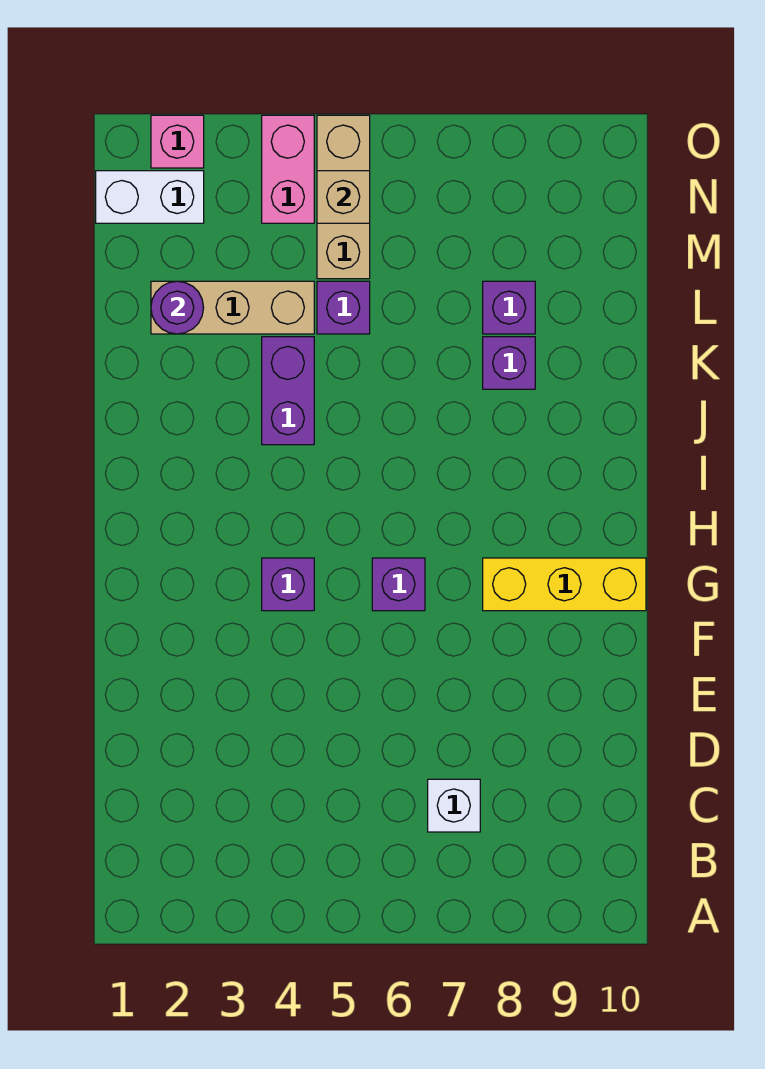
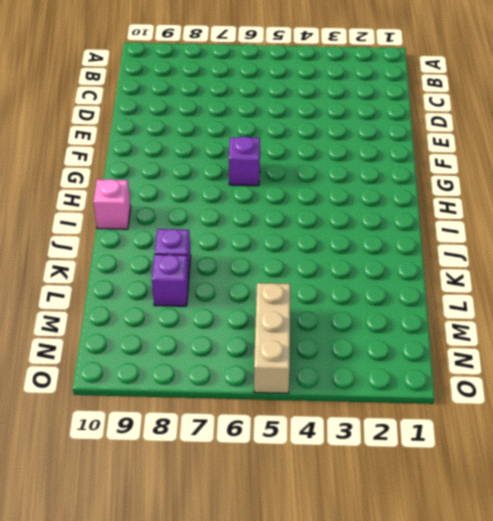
pink brick I10 level 1 -> pink brick O2 level 1
none -> white brick C7 level 1
none -> purple brick G4 level 1
none -> yellow brick G8:G10 level 1

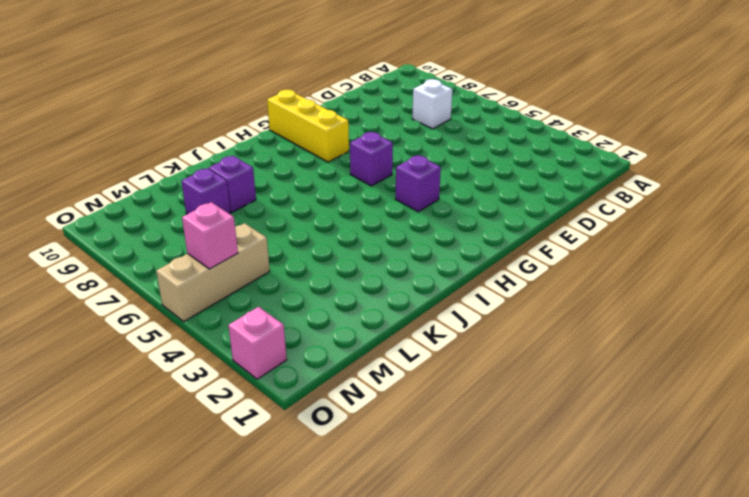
pink brick N5 level 2 -> tan brick N5 level 2
none -> purple brick J4:K4 level 1
none -> tan brick L2:L4 level 1
none -> purple brick L5 level 1

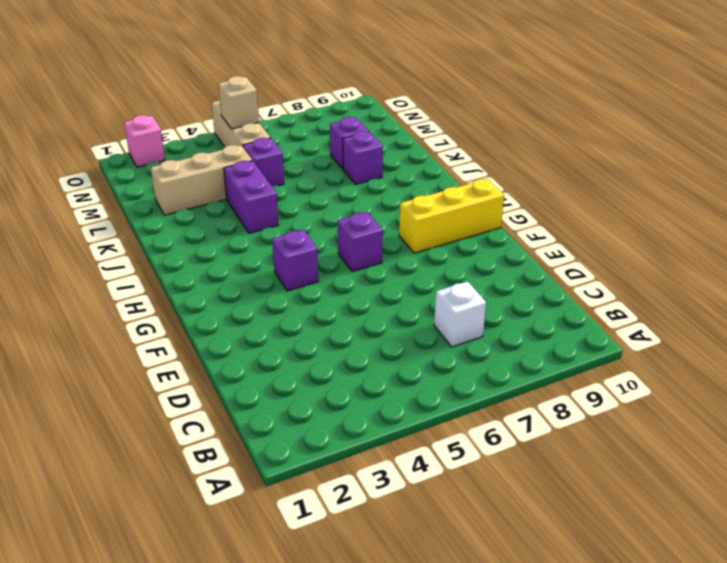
none -> white brick N1:N2 level 1
none -> pink brick N4:O4 level 1
none -> purple round brick L2 level 2

